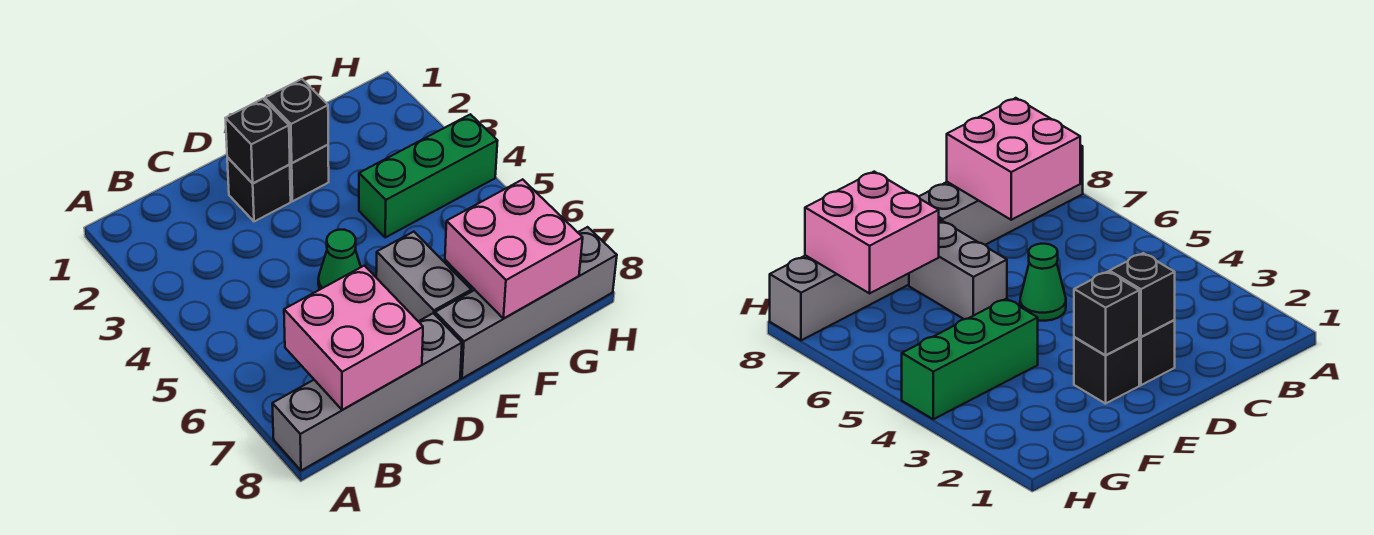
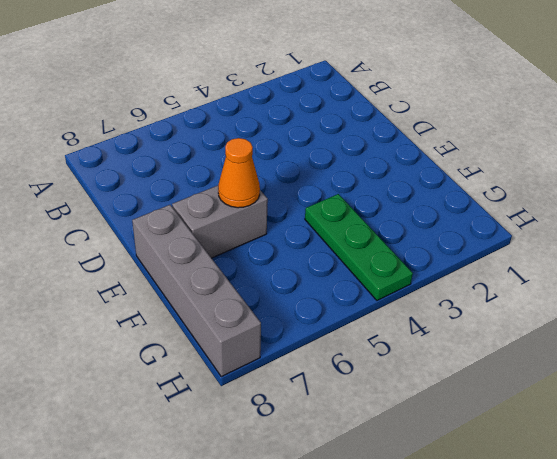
orange cone E6 level 2 -> none
green plate F4:H4 level 1 -> green brick F4:H4 level 1
none -> grey brick A8:D8 level 1
none -> black brick D2 level 1

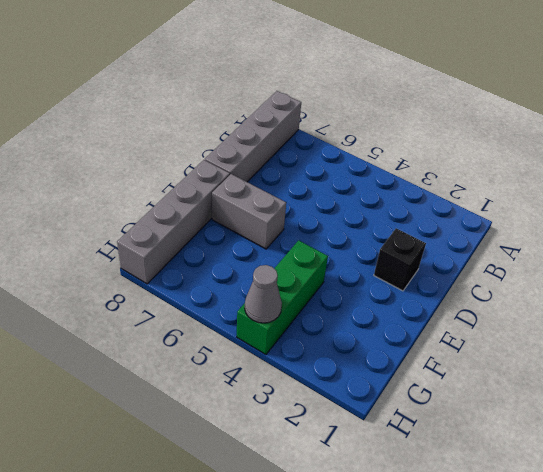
grey cone H4 level 2 -> none
none -> green cone D5 level 1
none -> black brick E2 level 1

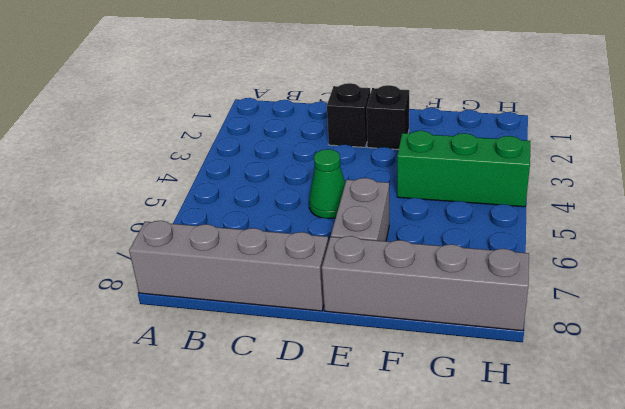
none -> pink brick B7:C8 level 2
none -> black brick D2 level 2

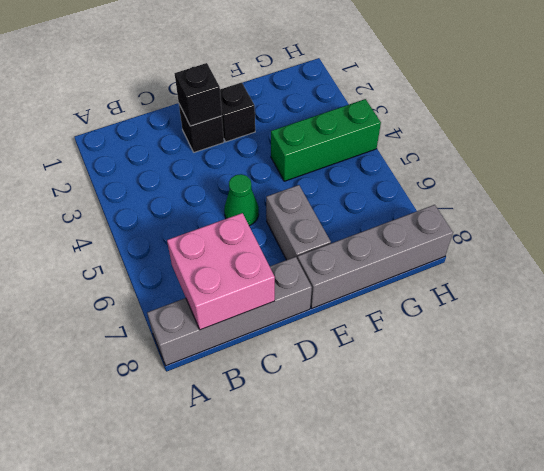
none -> black brick E2 level 2
none -> pink brick F7:G8 level 2

